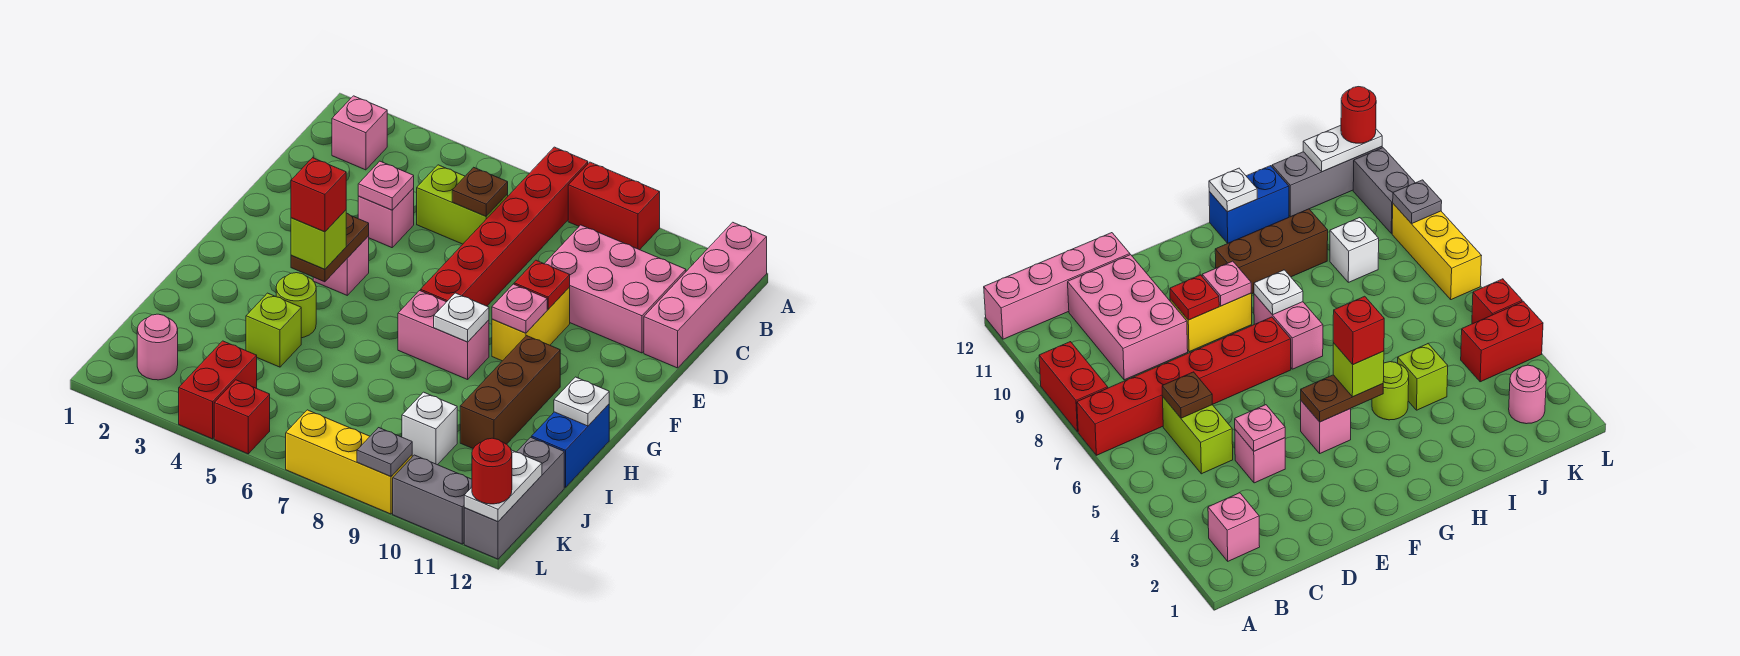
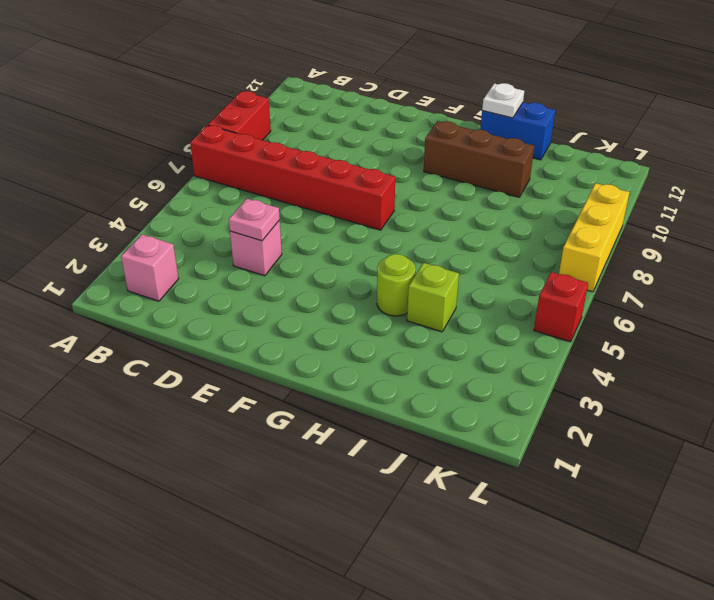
none -> pink brick A12:D12 level 1
none -> lime brick C5:C6 level 1
none -> pink brick C9:D11 level 1
none -> yellow brick E9:F9 level 1

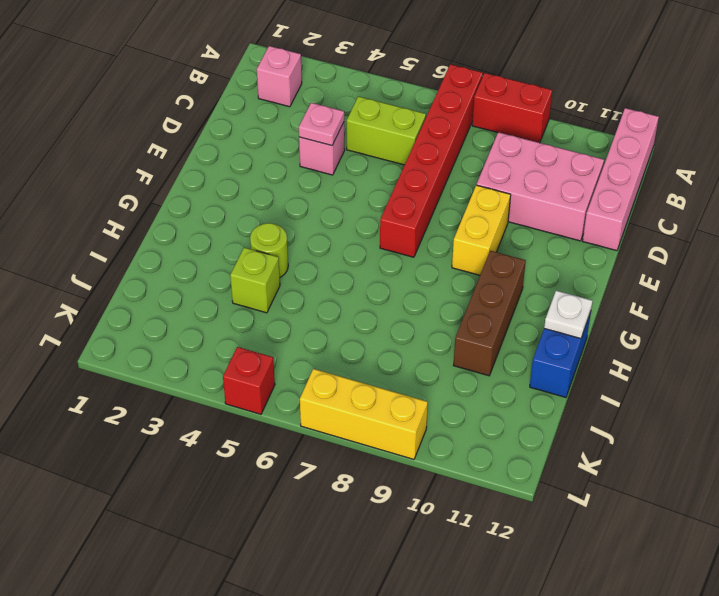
none -> pink brick F4 level 1
none -> pink brick G7:G8 level 1
none -> white brick J9 level 1
none -> grey brick J12:L12 level 1

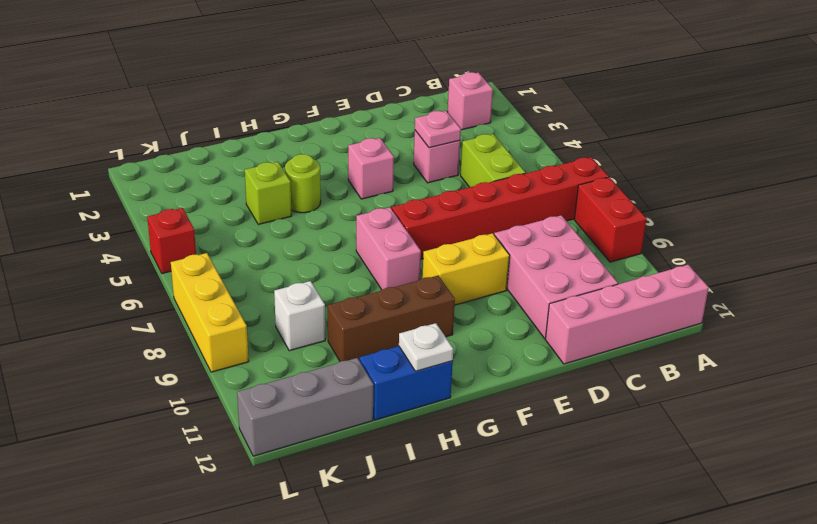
none -> pink round brick K2 level 1
none -> red brick K4:L4 level 1
none -> grey brick L10:L11 level 1
none -> brown plate C6 level 2

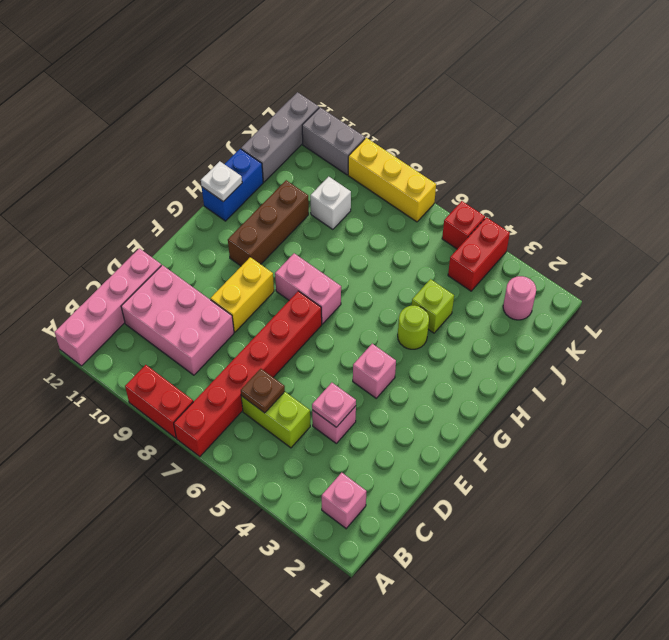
none -> red plate E9 level 2
none -> brown plate F4:G4 level 2
none -> pink plate F9 level 2
none -> white plate G8 level 2

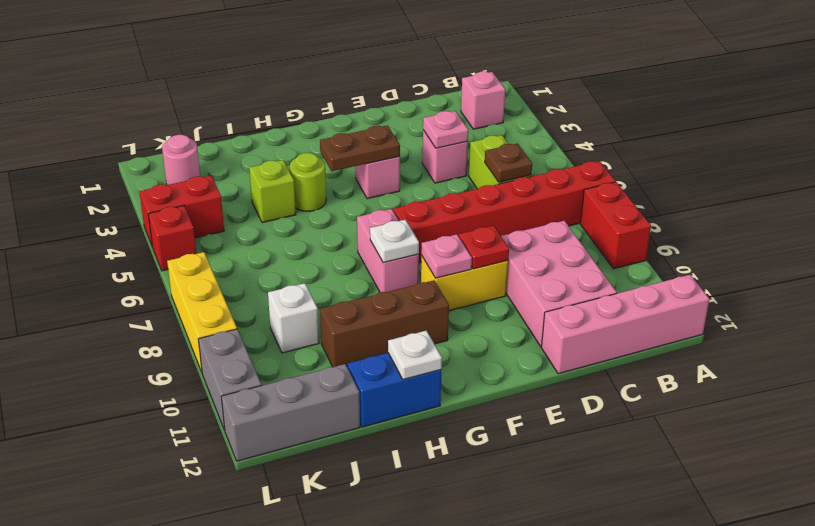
none -> white plate K12:L12 level 2
none -> grey plate L9 level 2
none -> lime brick G4 level 3
none -> red round brick L12 level 3

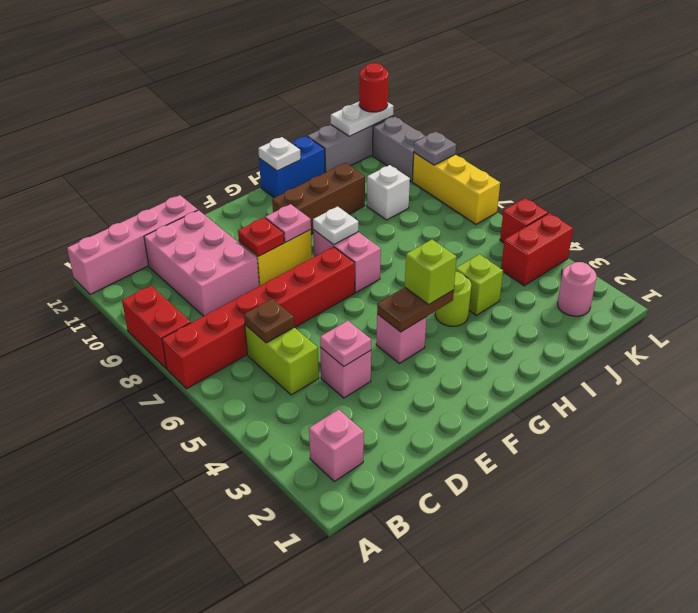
none -> red brick G4 level 4

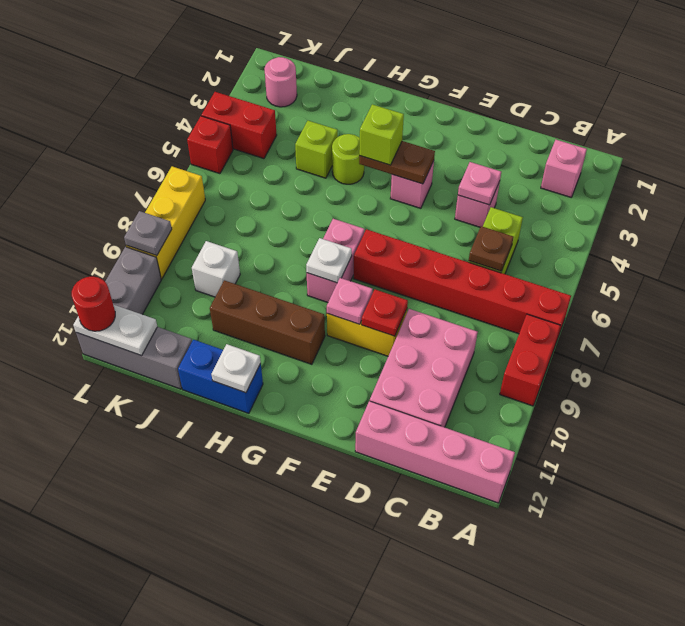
none -> red brick G4 level 4

